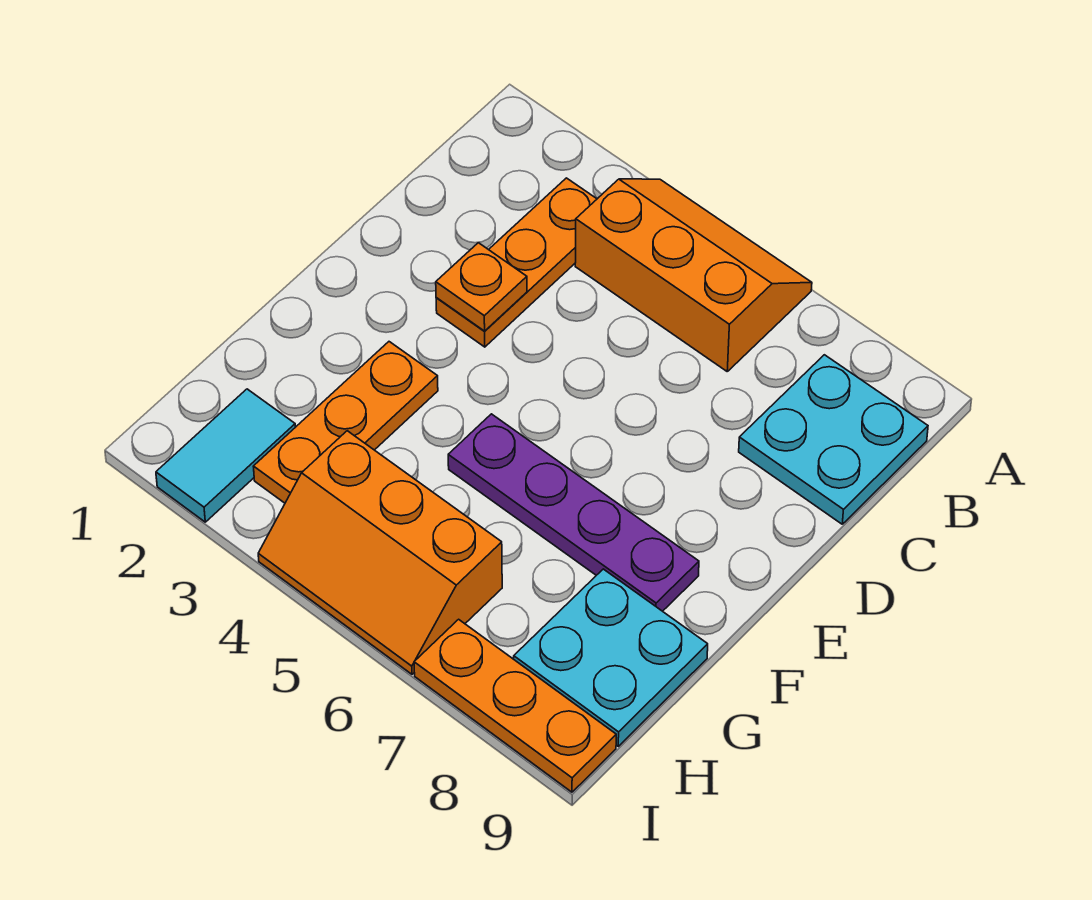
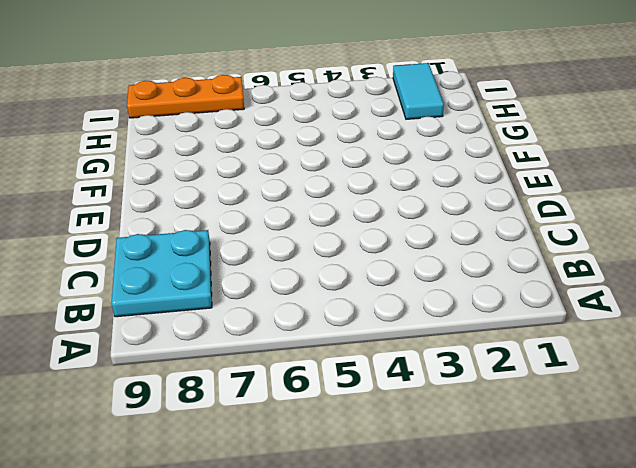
none -> orange slope A4:B6 level 1 top B
none -> orange plate B3:D3 level 1

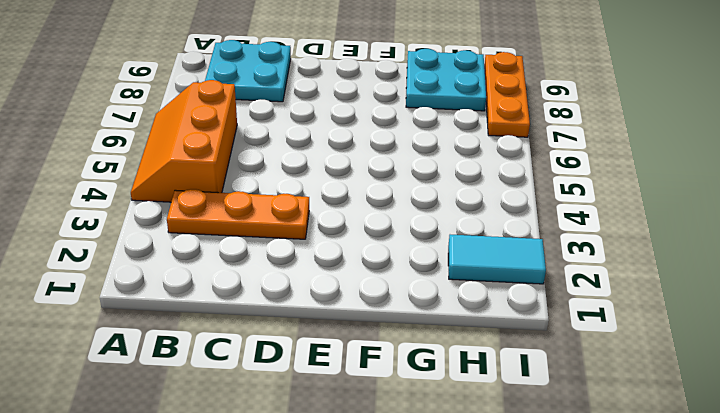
none -> orange plate F3:H3 level 1
none -> purple plate F5:F8 level 1

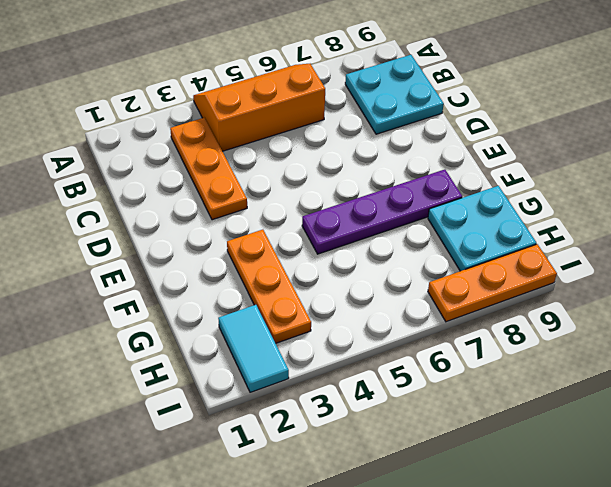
none -> orange slope H4:I6 level 1 top H
none -> orange plate D3 level 2

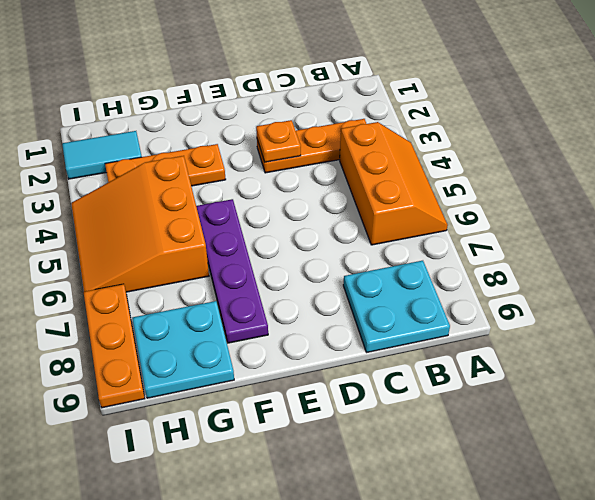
orange slope G4:I6 level 1 top G -> orange slope H4:I6 level 1 top H

